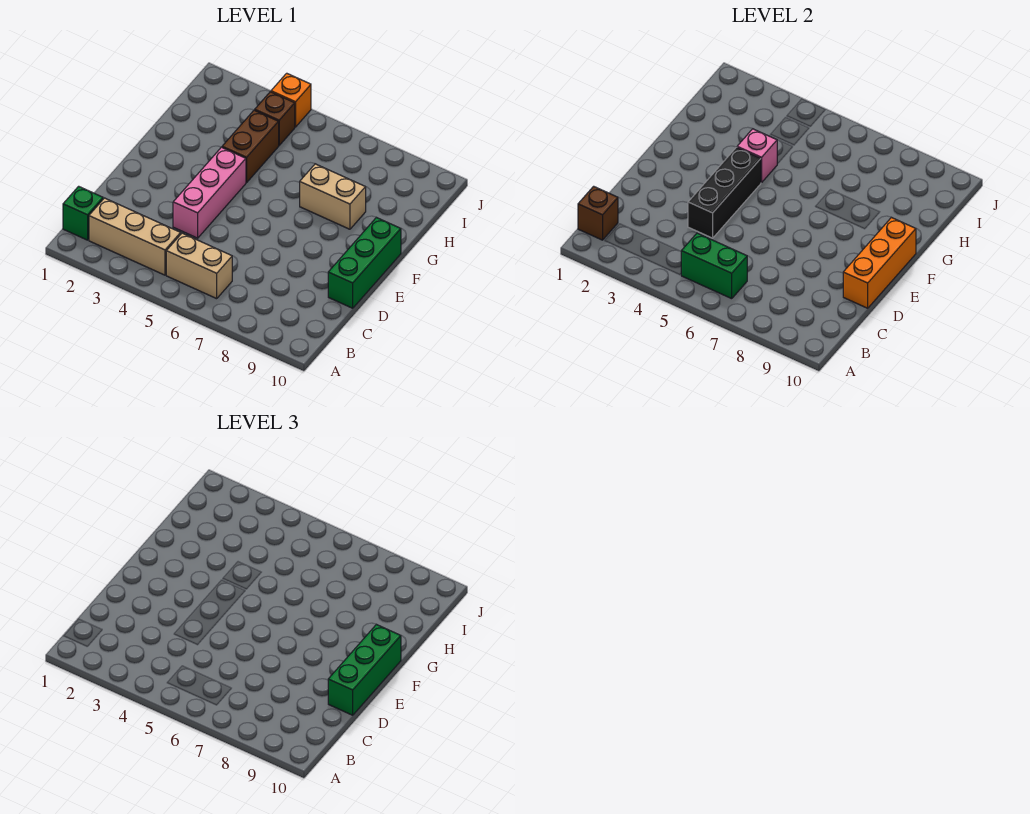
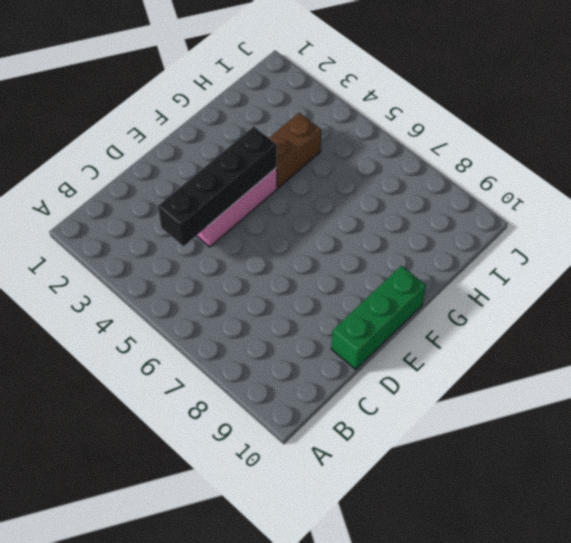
black brick C4:F4 level 2 -> black brick D4:F4 level 2
none -> green brick B1 level 1
none -> tan brick B2:B4 level 1
none -> tan brick B5:B6 level 1

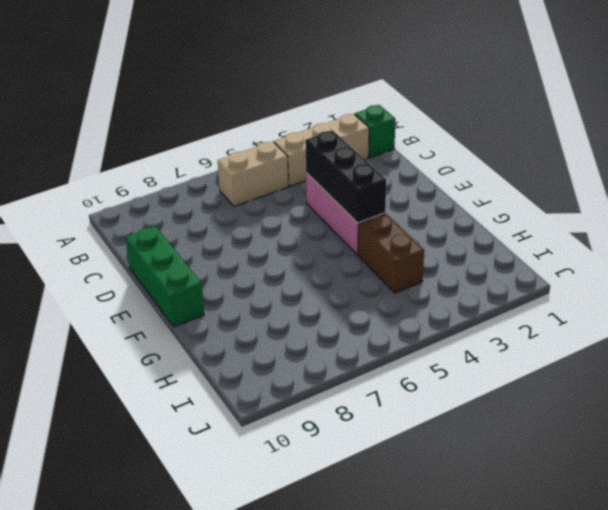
none -> tan brick G7:G8 level 1
none -> brown brick I4 level 1
none -> orange brick J4 level 1

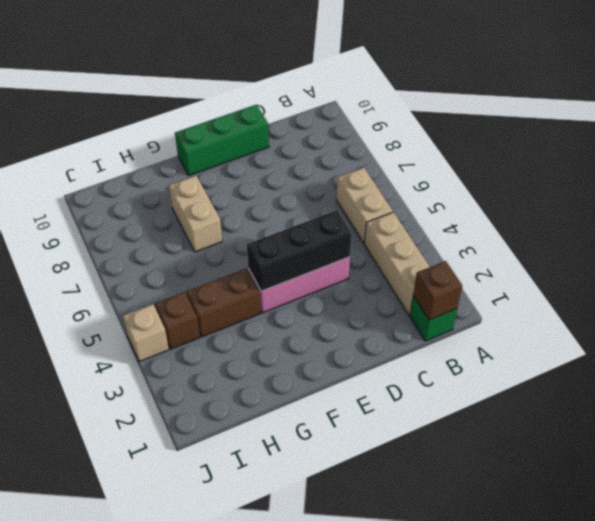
tan brick J4 level 1 -> orange brick J4 level 1
none -> green brick B5:B6 level 2
none -> orange brick D10:F10 level 2
none -> pink brick G4 level 2

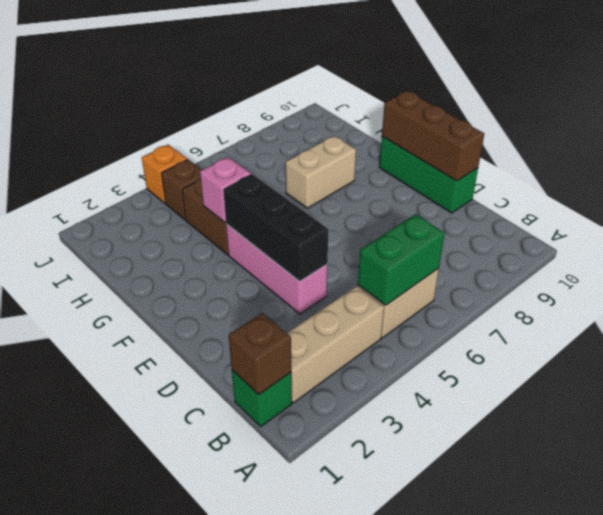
brown brick D10:F10 level 2 -> orange brick D10:F10 level 2
none -> green brick D10:F10 level 3

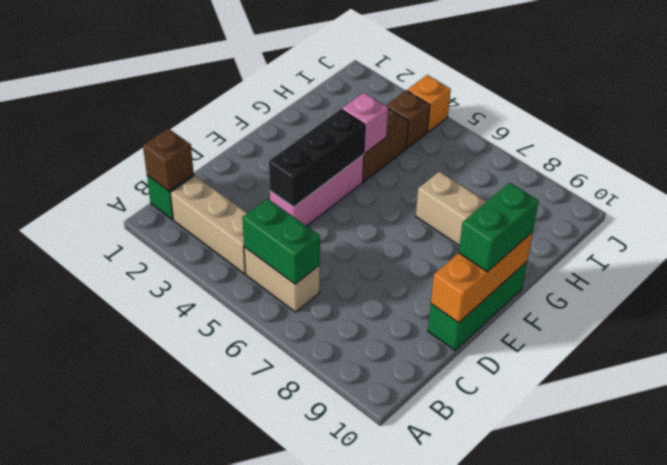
green brick E10:F10 level 3 -> green brick D10:F10 level 3

